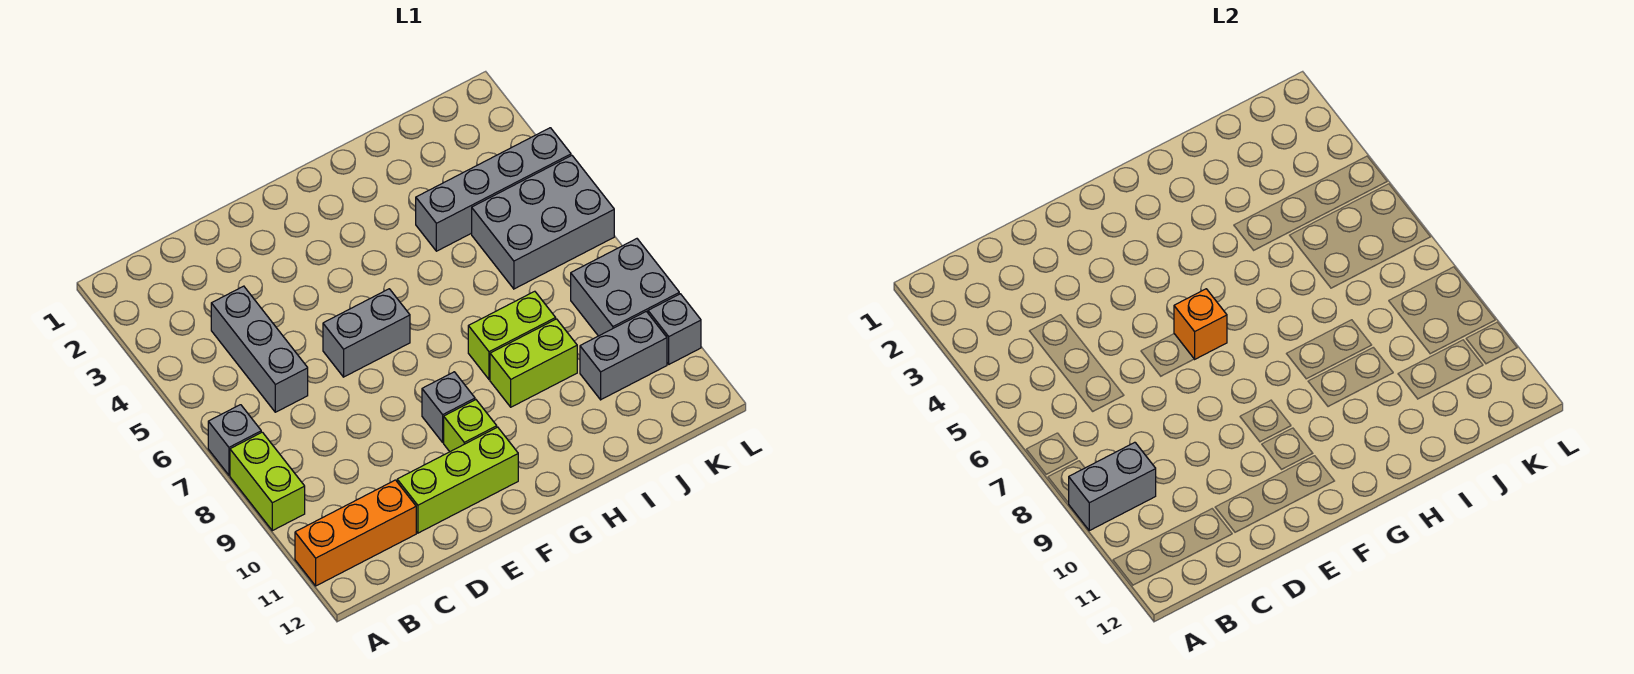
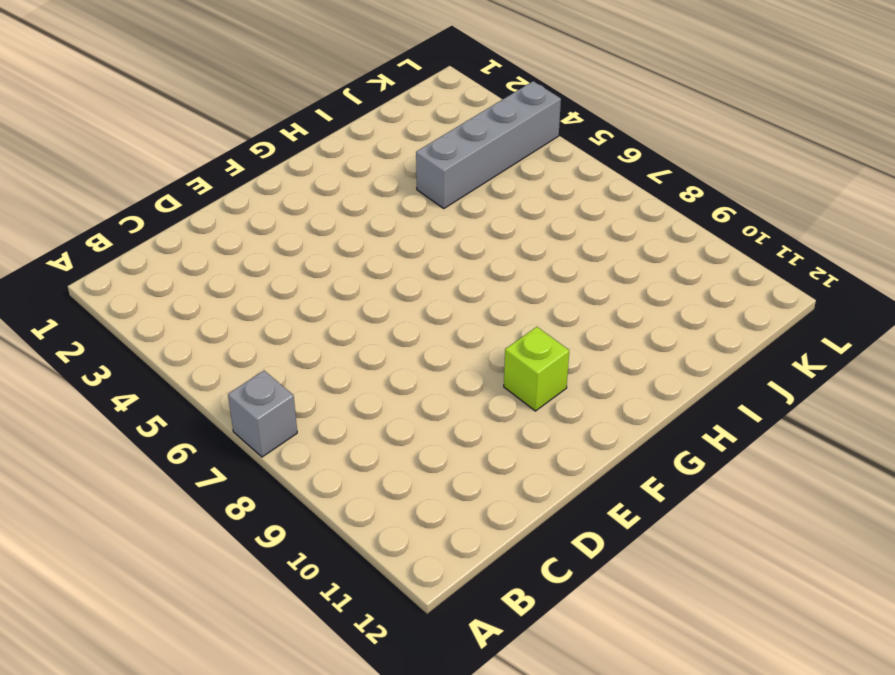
none -> lime brick A8:A9 level 1
none -> orange brick A11:C11 level 1
none -> grey brick C4:C6 level 1

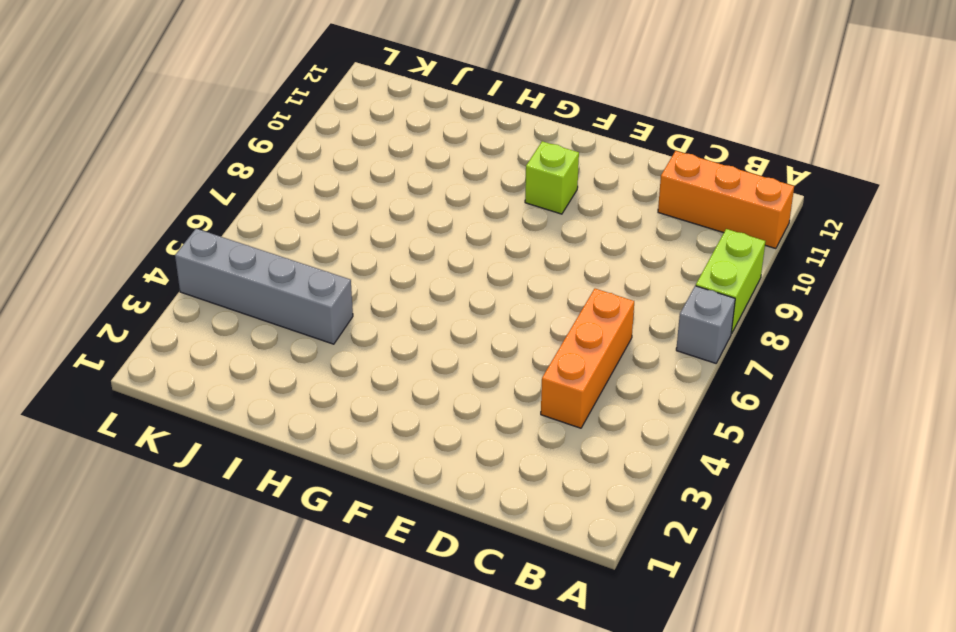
orange brick C4:C6 level 1 -> grey brick C4:C6 level 1
none -> lime brick D11:F11 level 1
none -> grey brick E6:F6 level 1
none -> grey brick F9 level 1

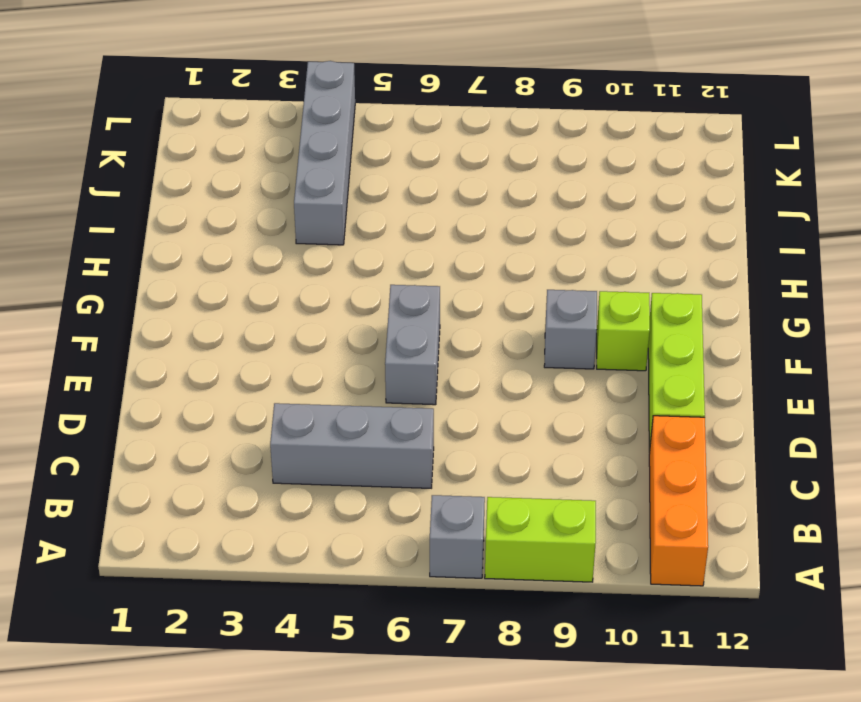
none -> lime brick H8:I8 level 1
none -> lime brick H9:I9 level 1
none -> grey brick J5:L6 level 1

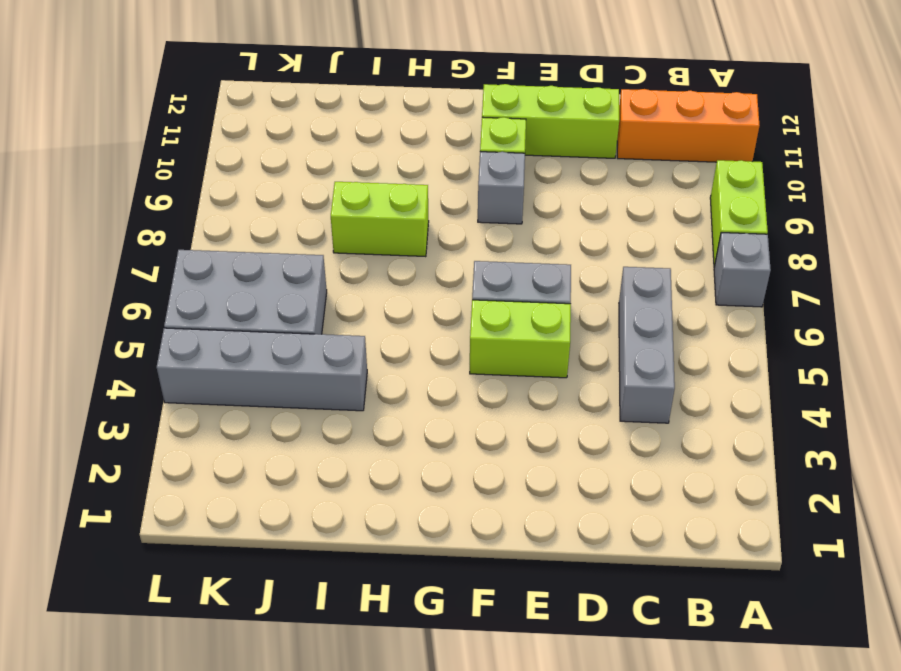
lime brick E5:F5 level 1 -> lime brick H9:I9 level 1
none -> grey brick J10:K10 level 1
none -> grey brick K8:L9 level 1
none -> grey brick L10 level 1

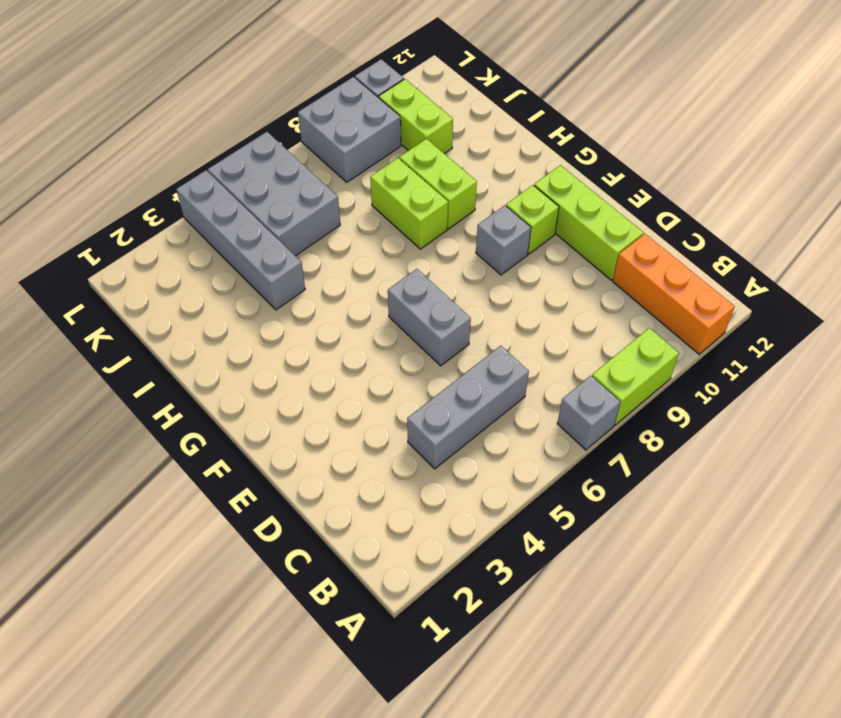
lime brick J10:K10 level 1 -> grey brick J10:K10 level 1
none -> grey brick A9:B9 level 2
none -> orange brick F6 level 2

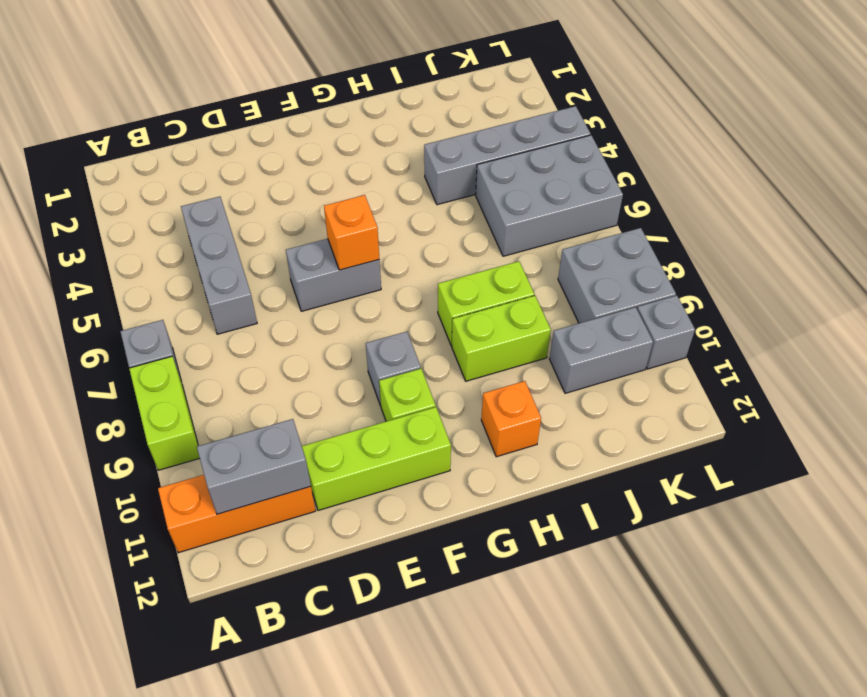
grey brick B11:C11 level 2 -> grey brick A9:B9 level 2
orange brick H11 level 1 -> none

